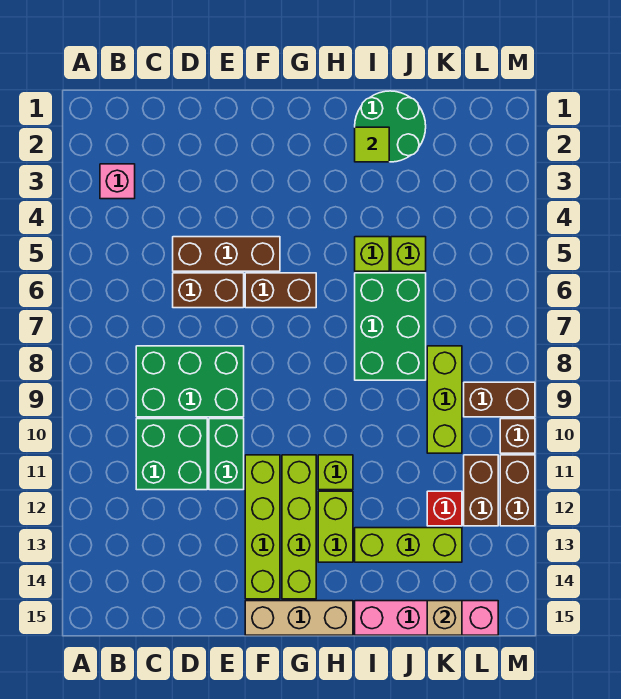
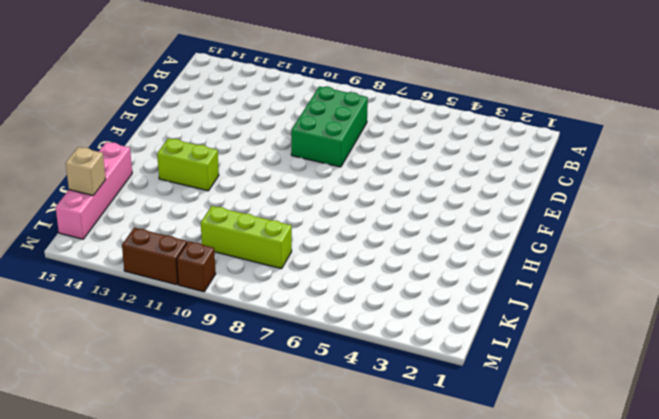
none -> pink brick B3 level 1
none -> green brick C10:D11 level 1
none -> brown brick D5:F5 level 1

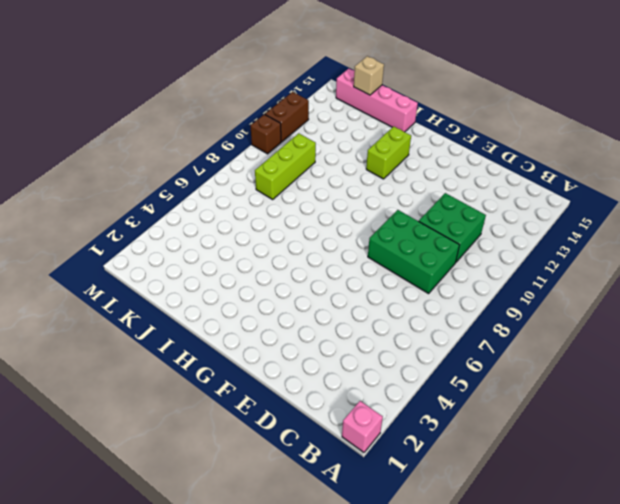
pink brick A1 level 1 -> pink brick B3 level 1
none -> brown brick D5:F5 level 1
none -> brown brick D6:E6 level 1
none -> green brick E10:E11 level 1

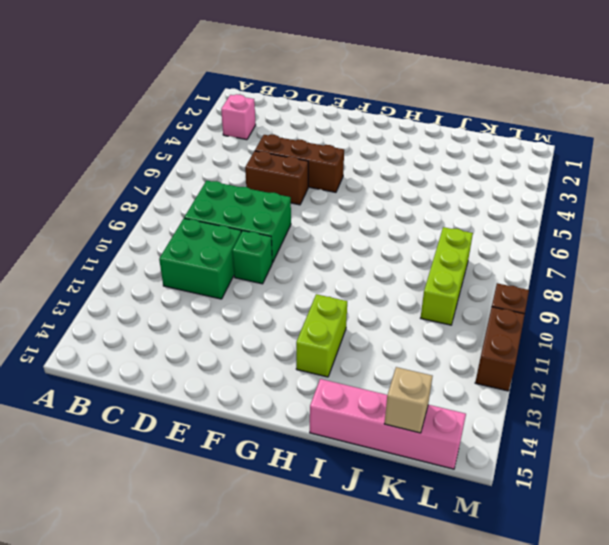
green brick E10 level 1 -> green brick E10:E11 level 1
none -> brown brick F6:G6 level 1
none -> lime brick F11:F14 level 1
none -> tan brick F15:H15 level 1

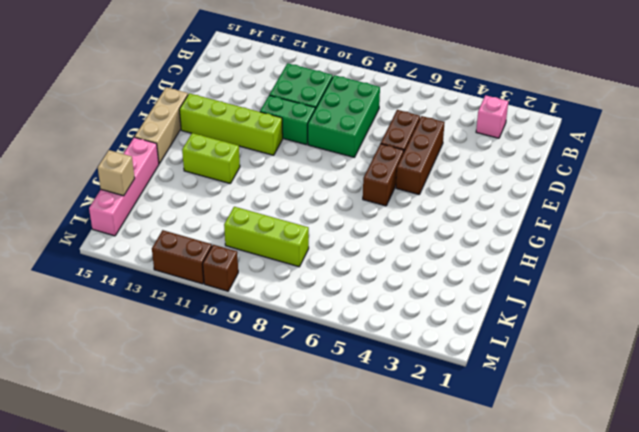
none -> lime brick G11:G14 level 1
none -> lime brick H11 level 1
none -> green round brick I1:J2 level 1

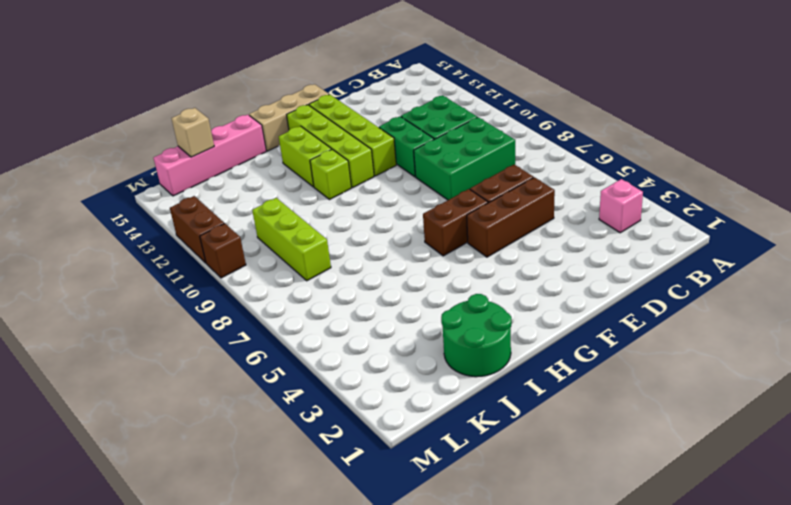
none -> lime brick I5 level 1
none -> green brick I6:J8 level 1
none -> lime brick I13:K13 level 1

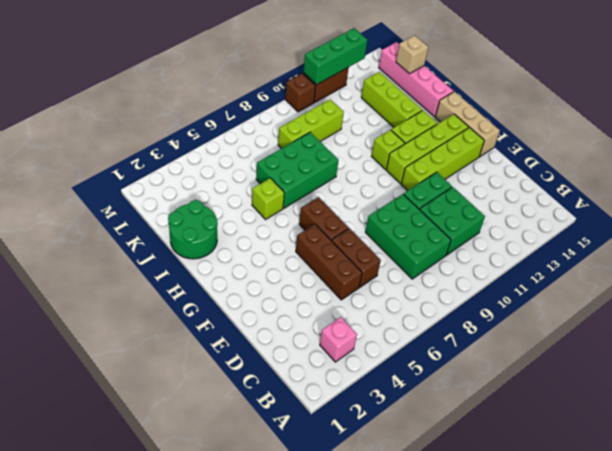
green brick M11:M13 level 2 -> none
none -> lime brick J5 level 1
none -> red brick K12 level 1
none -> brown brick L9:M9 level 1

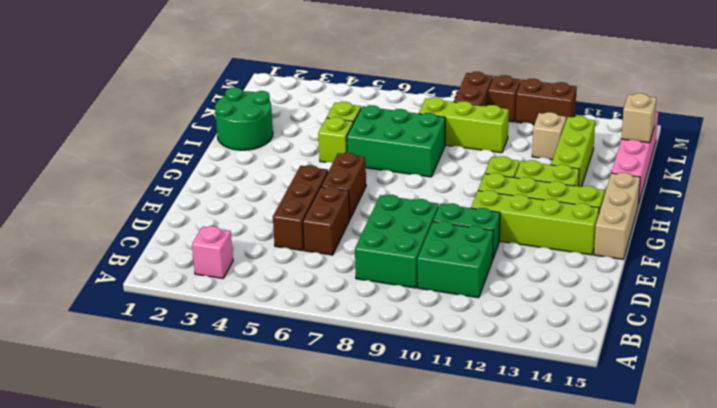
tan brick K12 level 1 -> red brick K12 level 1
none -> brown brick L11:L12 level 1
none -> lime tile I2 level 2

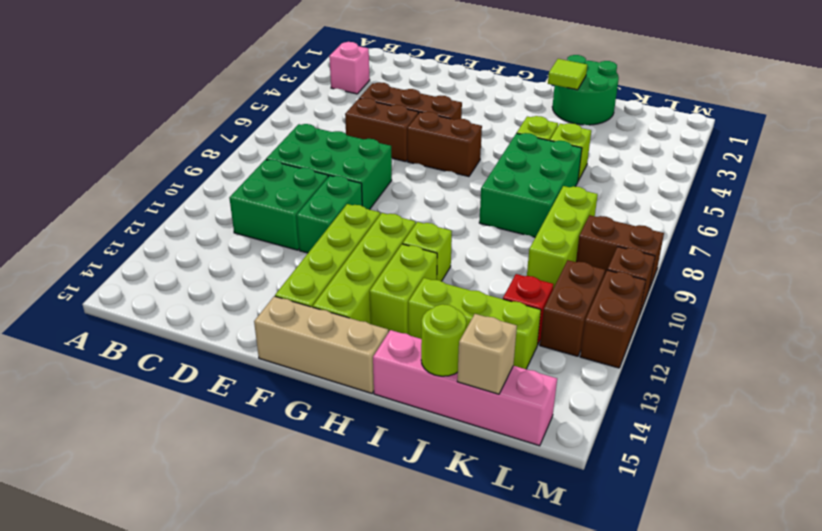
lime round brick J15 level 2 -> none

